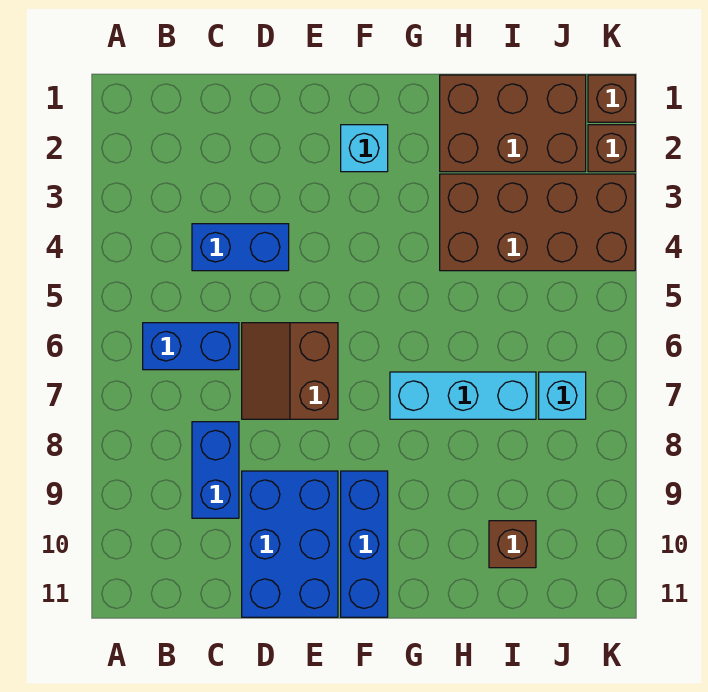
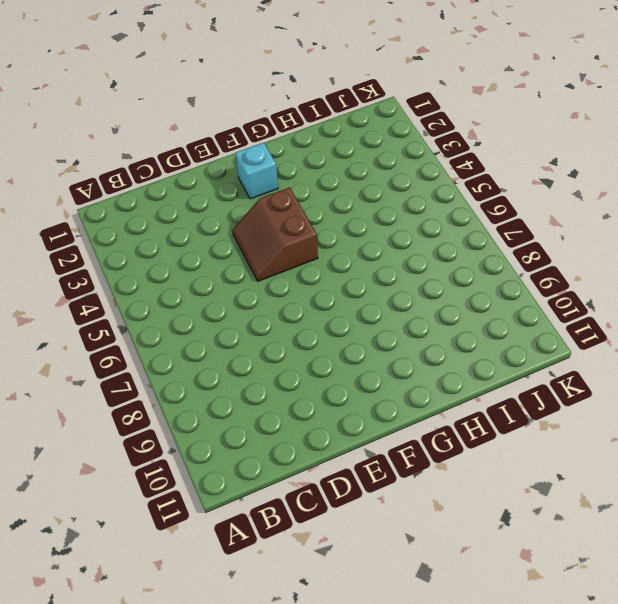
brown slope E4:F5 level 1 top F -> brown slope D6:E7 level 1 top E
none -> blue brick B6:C6 level 1
none -> blue brick C4:D4 level 1
none -> blue brick C8:C9 level 1

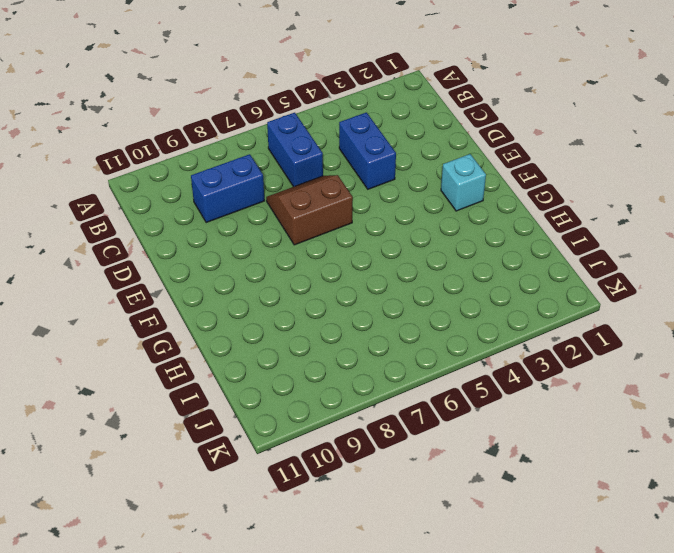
none -> blue brick D9:E11 level 1
none -> blue brick F9:F11 level 1
none -> cyan brick G7:I7 level 1

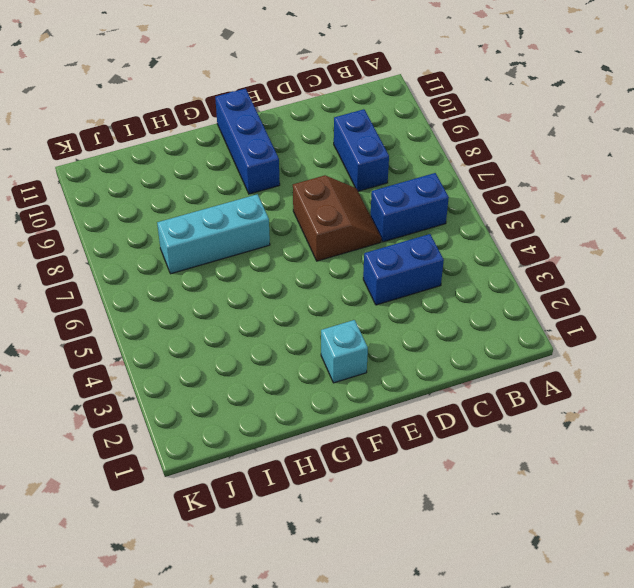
none -> blue brick D9:E11 level 1
none -> brown brick H1:J2 level 1
none -> brown brick H3:K4 level 1

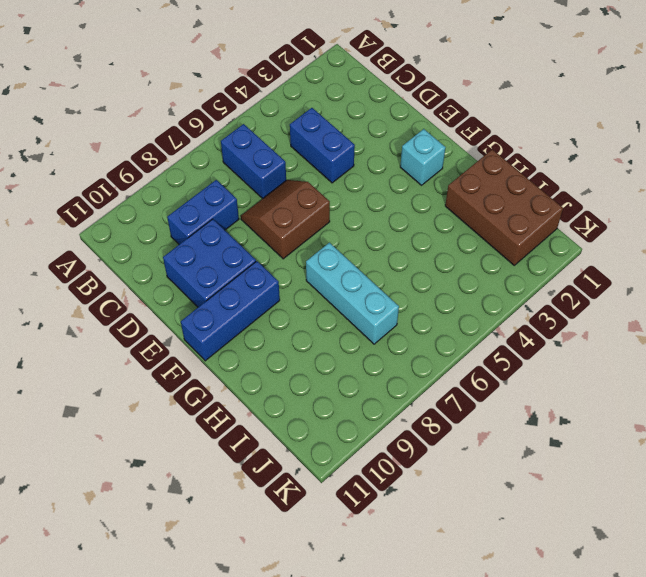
blue brick D9:E10 level 1 -> blue brick D9:E11 level 1
none -> brown brick H3:K4 level 1
none -> brown brick I10 level 1
none -> cyan brick J7 level 1

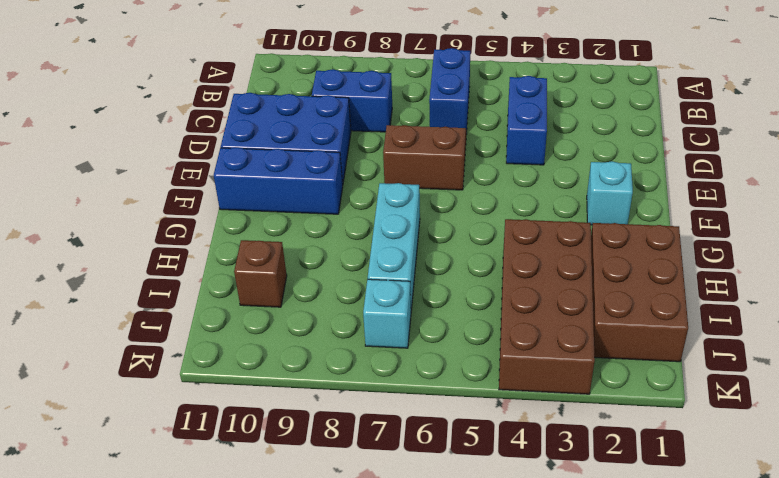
none -> brown brick K1 level 1
none -> brown brick K2 level 1

